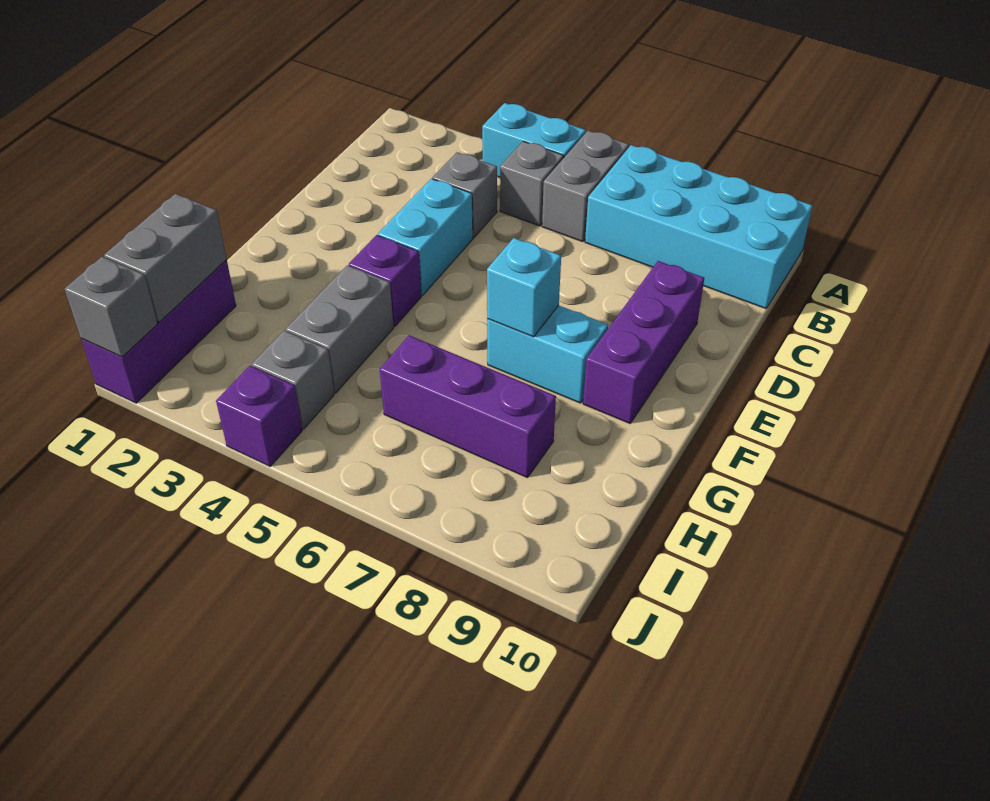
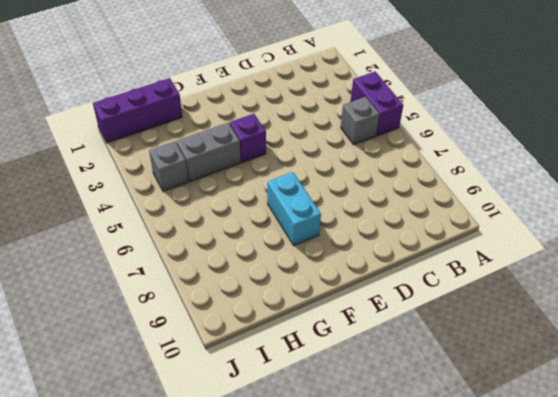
purple brick A4:A5 level 1 -> cyan brick A4:A5 level 1
none -> grey brick A6:B6 level 1
none -> cyan brick A7:B10 level 1
none -> grey brick C4 level 1

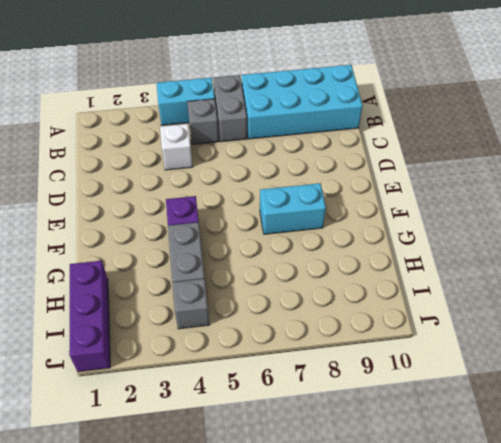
white brick C4 level 1 -> grey brick C4 level 1
none -> cyan brick D4:E4 level 1
none -> purple brick D9:F9 level 1
none -> purple brick H6:H8 level 1

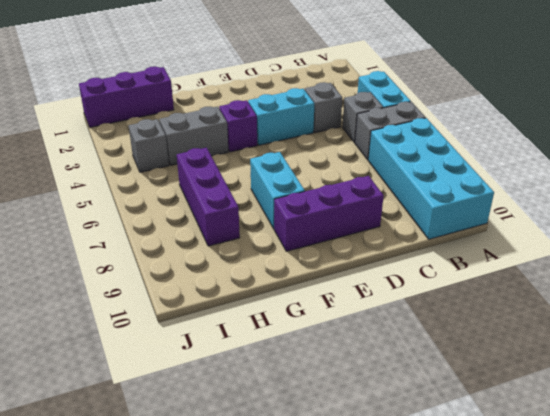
none -> purple brick J4 level 1
none -> cyan brick F7 level 2
none -> grey brick H1:I1 level 2

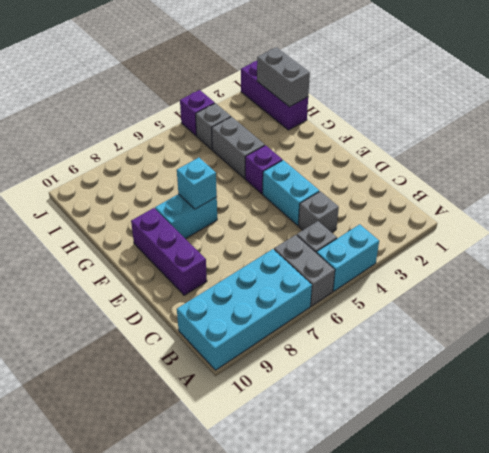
none -> purple brick H6:H8 level 1
none -> grey brick J1 level 2

